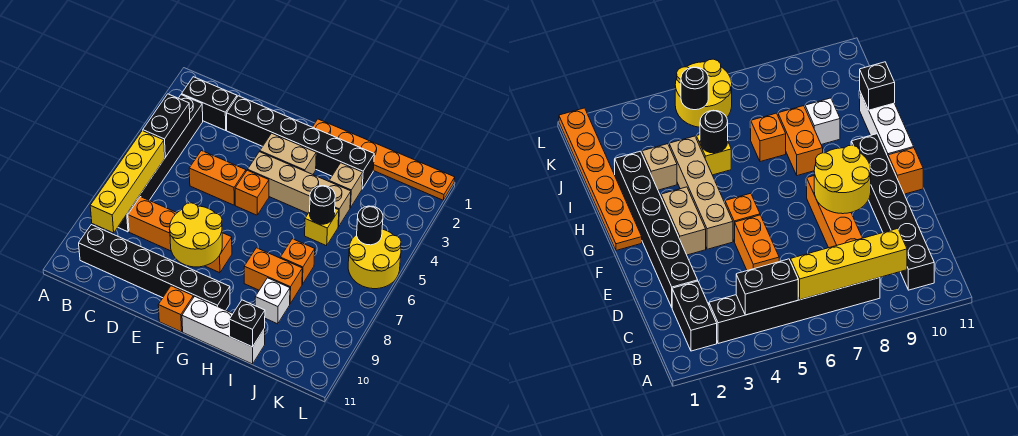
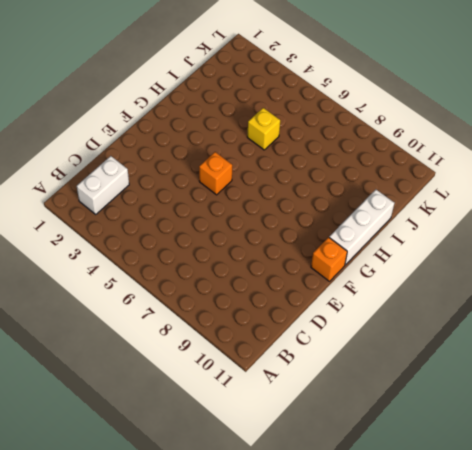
white brick B2:C2 level 1 -> black brick B2:C2 level 1
none -> black brick B3:B8 level 1
none -> black brick B10:G10 level 1
none -> orange brick C8:F8 level 1

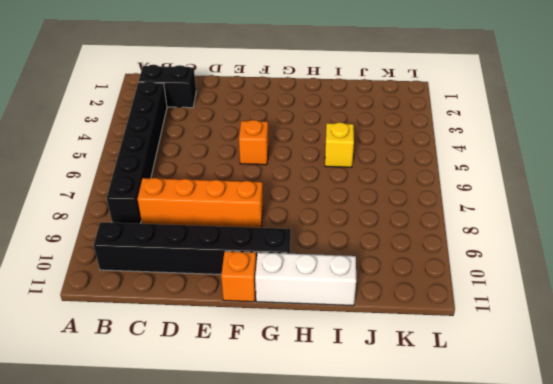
none -> black brick D2:I2 level 1
none -> orange brick D5:E5 level 1
none -> tan brick F3:G3 level 1

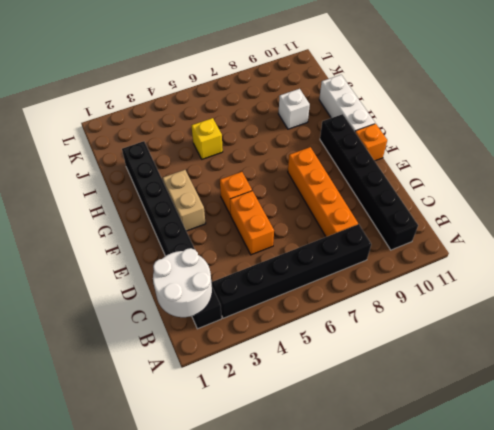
white round brick B1:C2 level 2 -> none
none -> tan brick F4:I4 level 1
none -> orange plate G1:L1 level 1
none -> orange brick H8:I8 level 1

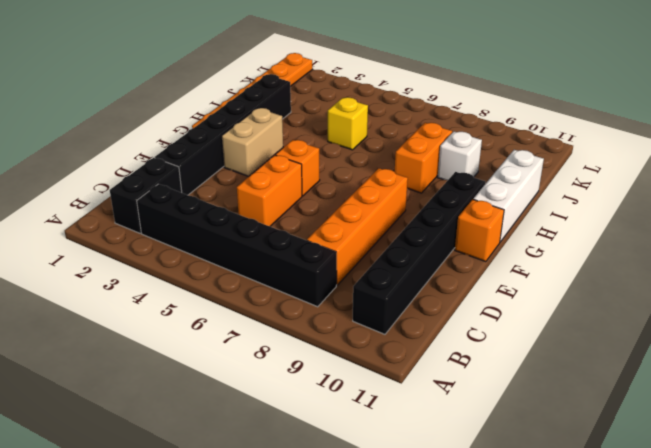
none -> tan brick F4:I4 level 1
none -> tan brick I3 level 1
none -> orange brick I7 level 1

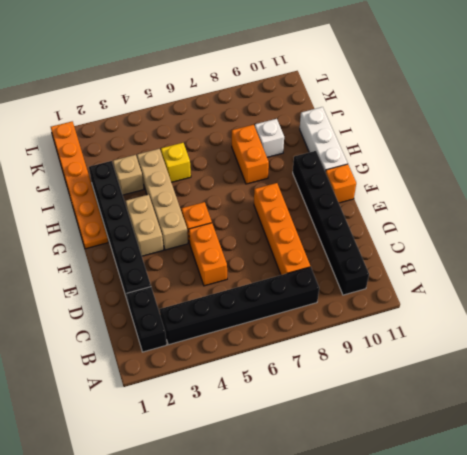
none -> orange brick I7 level 1
none -> yellow round brick K5:L6 level 1
none -> black brick B4:B5 level 2

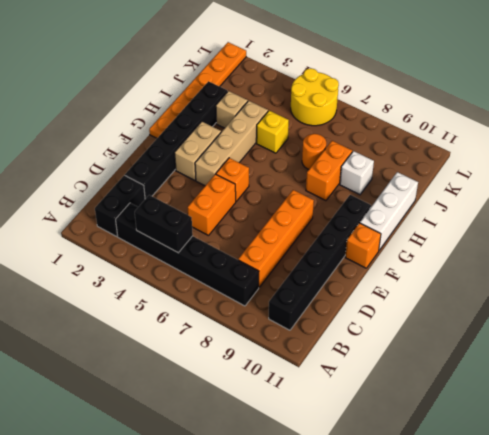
orange round brick I7 level 1 -> orange brick I7 level 1
none -> yellow brick B6:B9 level 2
none -> yellow round brick E8:F9 level 2
none -> black round brick I5 level 2

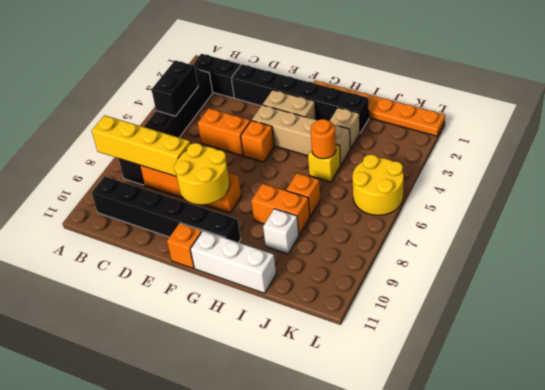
yellow brick A8:D8 level 2 -> yellow brick B6:B9 level 2
orange round brick I5 level 2 -> black round brick I5 level 2
none -> black brick I11 level 2
none -> black round brick K5 level 2

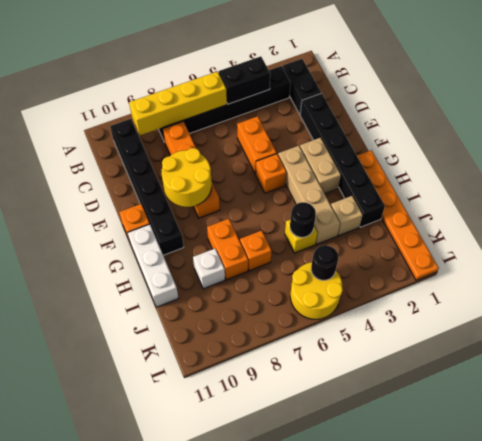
none -> black brick I11 level 2

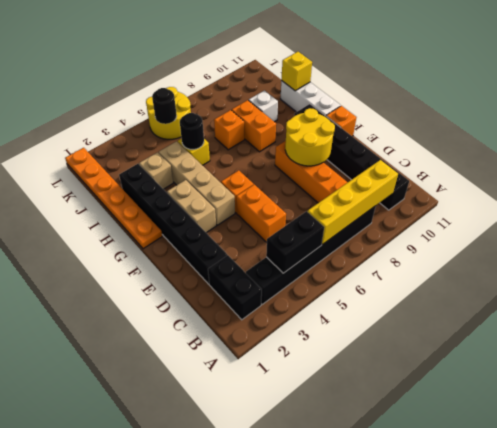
yellow brick I11 level 2 -> black brick I11 level 2

